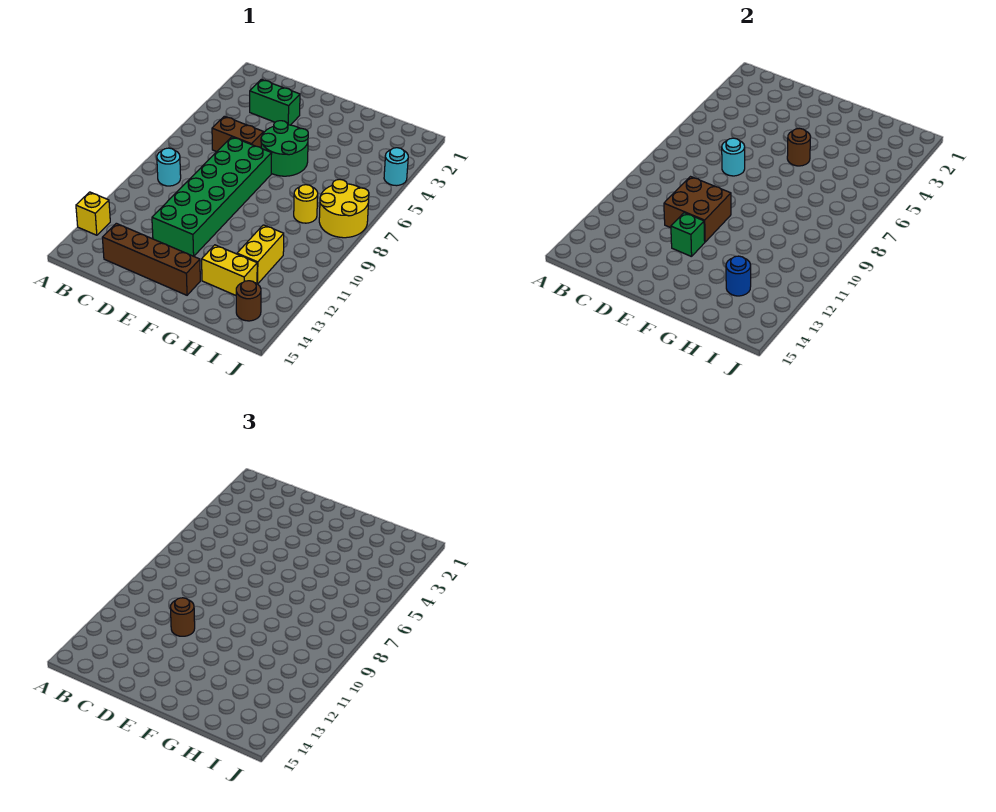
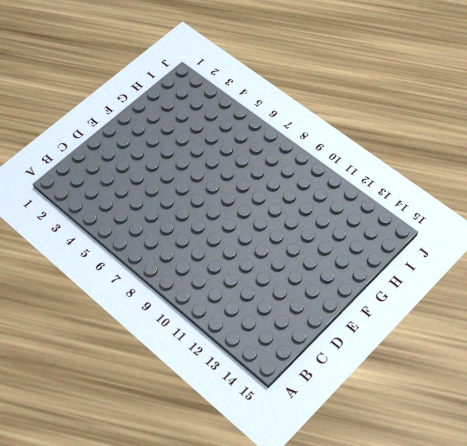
none -> yellow brick A13 level 1
none -> cyan round brick B9 level 1
none -> green brick C3:D3 level 1

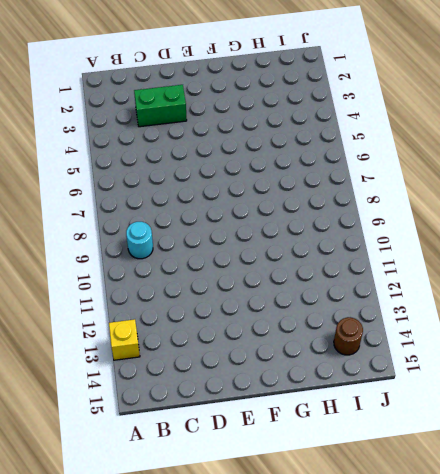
none -> brown brick C6:D6 level 1
none -> brown brick C14:F14 level 1
none -> green brick D7:E12 level 1

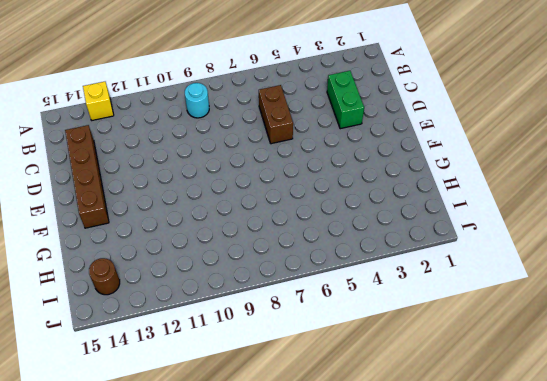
none -> green brick D7:E12 level 1
none -> green round brick E5:F6 level 1
none -> yellow brick G13:H13 level 1

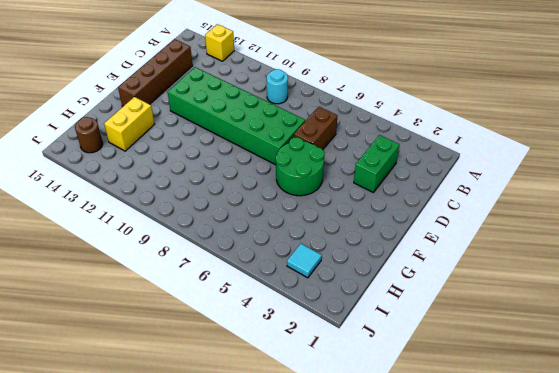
cyan tile I3 level 1 -> none
none -> yellow round brick H8 level 1
none -> yellow brick H11:H12 level 1
none -> yellow round brick I7:J8 level 1

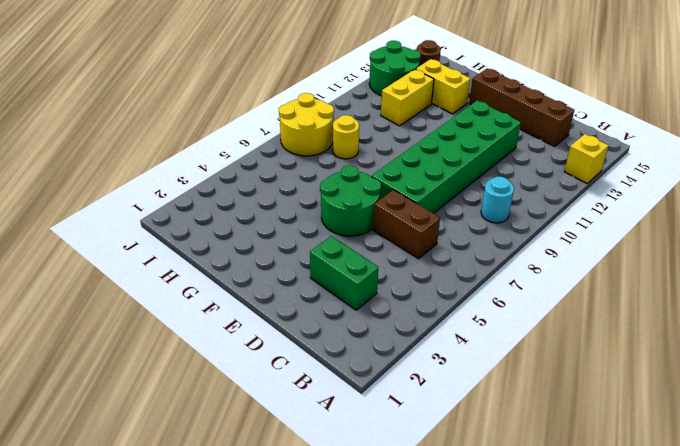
green round brick I12:J13 level 1 -> none
none -> cyan round brick J4 level 1
none -> cyan round brick D7 level 2
none -> brown brick D10:E11 level 2

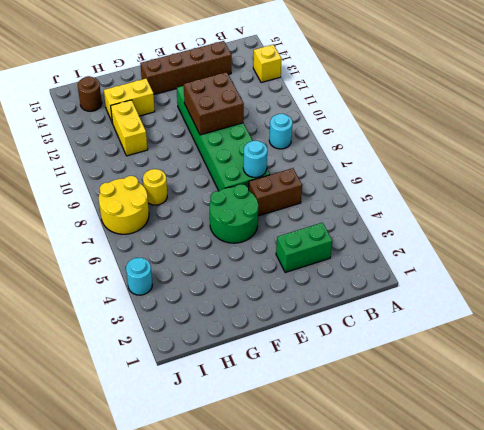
none -> green brick E12 level 2
none -> brown round brick F5 level 2
none -> blue round brick H13 level 2

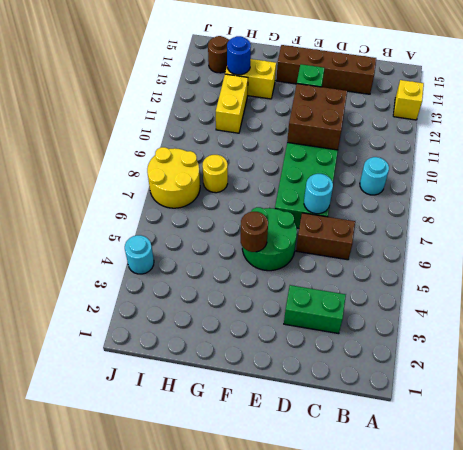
none -> brown round brick D11 level 3

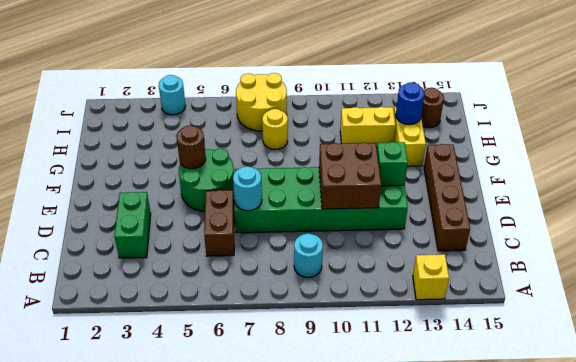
none -> brown round brick D11 level 3

